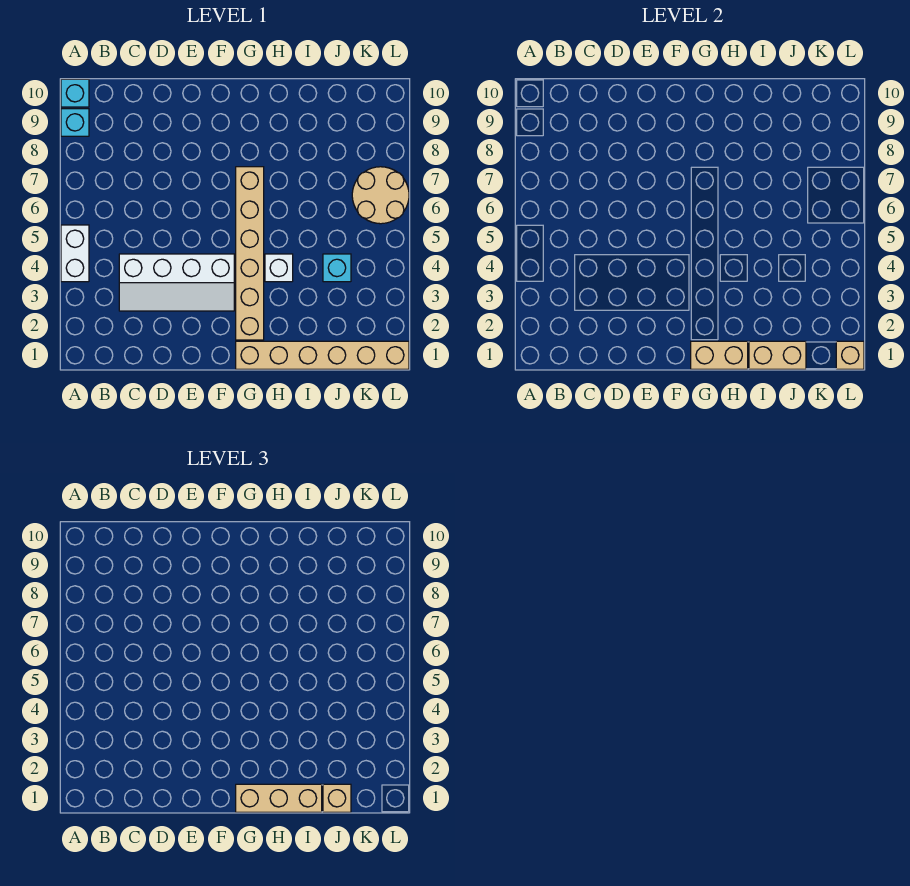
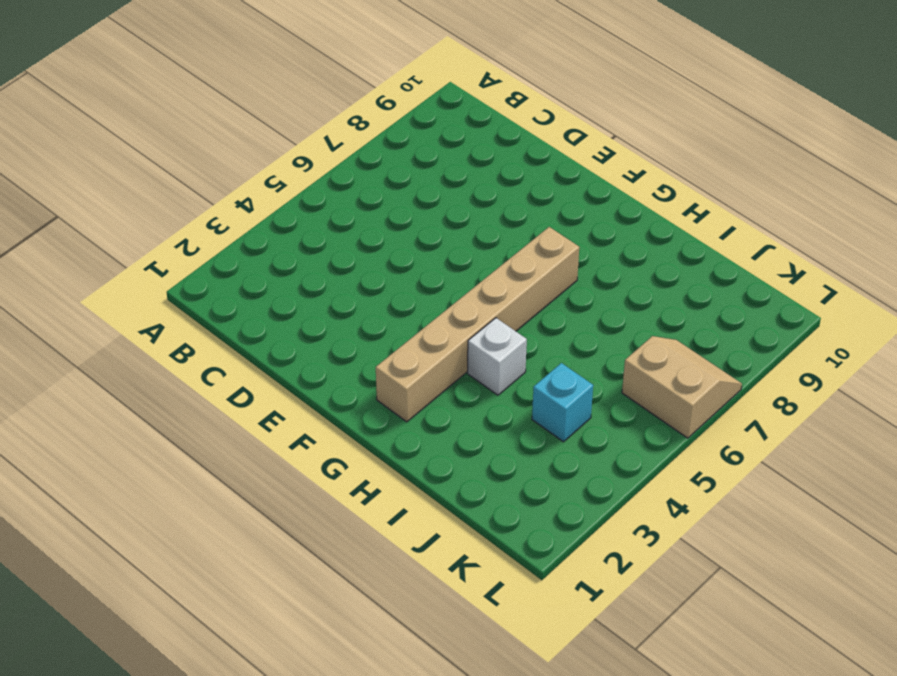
tan slope K6:L7 level 1 top 6 -> tan round brick K6:L7 level 1
none -> white brick A4:A5 level 1
none -> cyan brick A9 level 1
none -> cyan brick A10 level 1

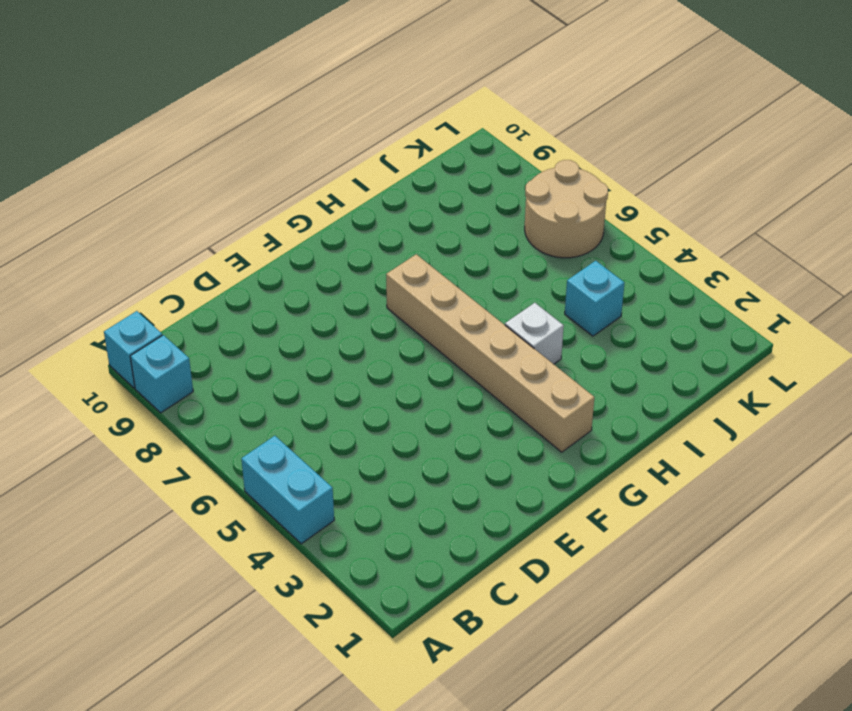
cyan brick A4:A5 level 1 -> white brick A4:A5 level 1
none -> white slope C3:F4 level 1 top 4
none -> tan brick G1:L1 level 1
none -> tan brick G1:H1 level 2

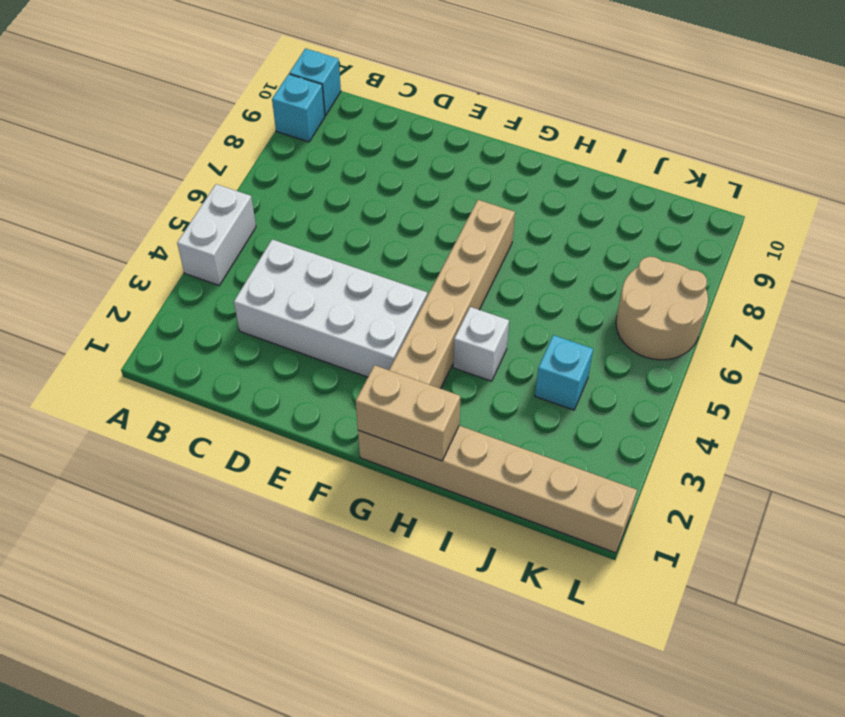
white brick C3:F4 level 1 -> white slope C3:F4 level 1 top 4
none -> tan brick I1:J1 level 2
none -> tan brick L1 level 2
none -> tan brick G1:I1 level 3

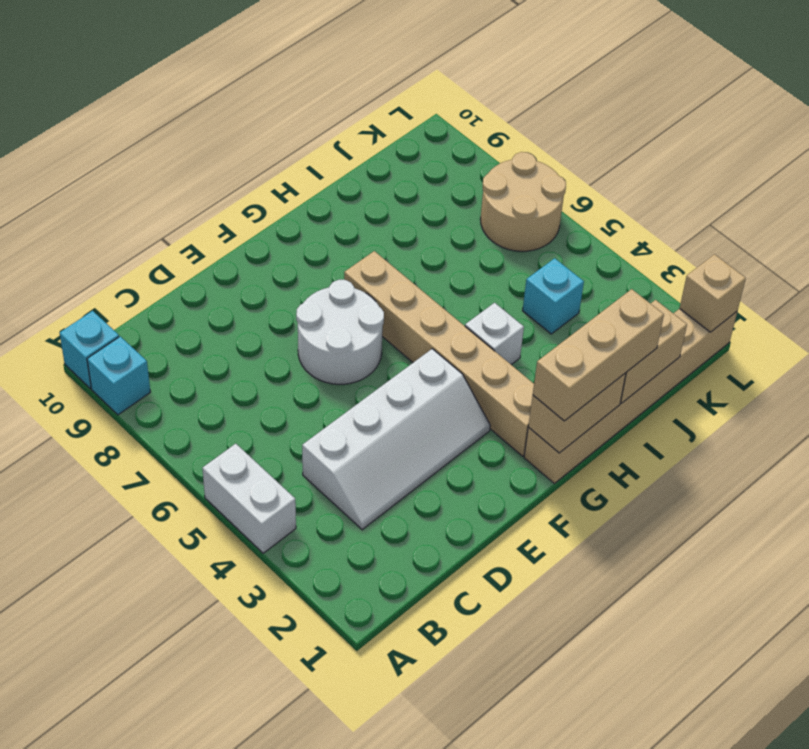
white round brick E6:F7 level 1 -> none
none -> tan brick J1 level 3

